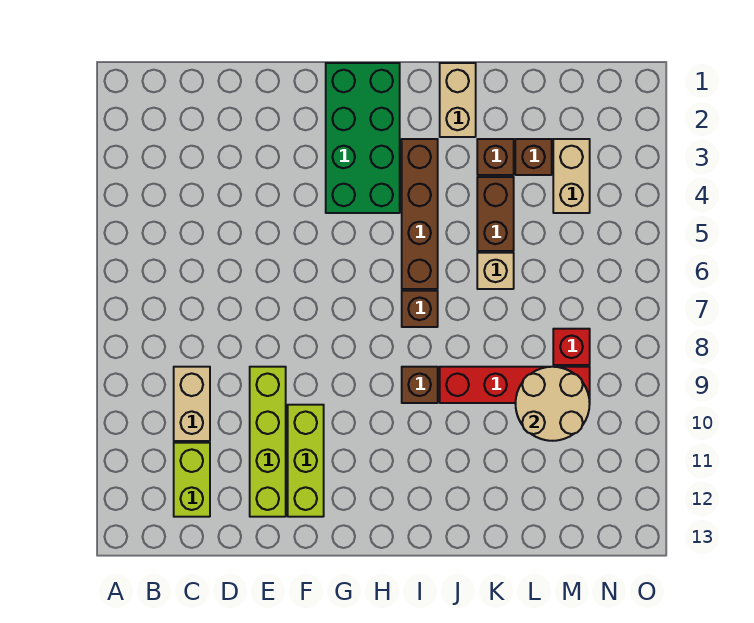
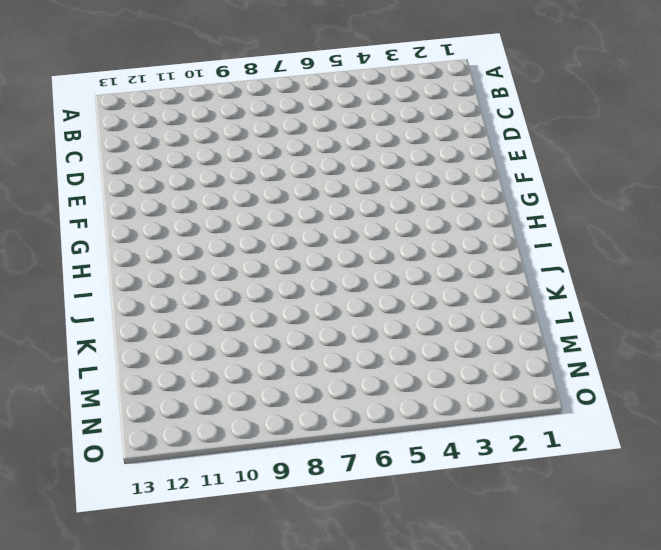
none -> tan brick C9:C10 level 1
none -> lime brick C11:C12 level 1
none -> lime brick E9:E12 level 1

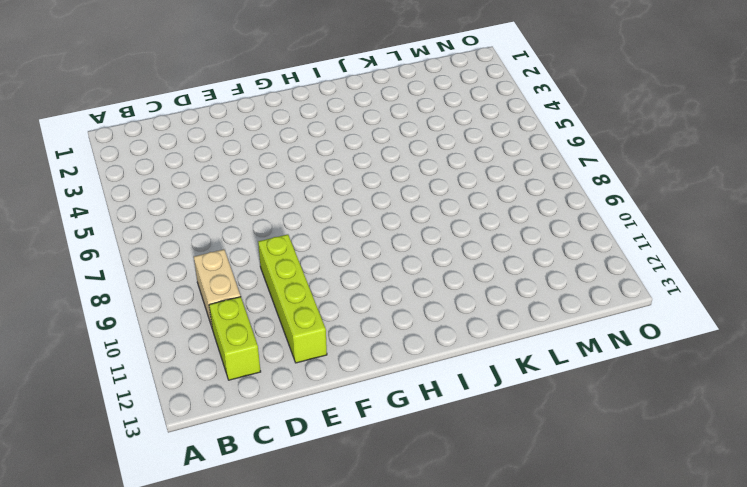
none -> lime brick F10:F12 level 1
none -> green brick G1:H4 level 1
none -> brown brick I3:I6 level 1

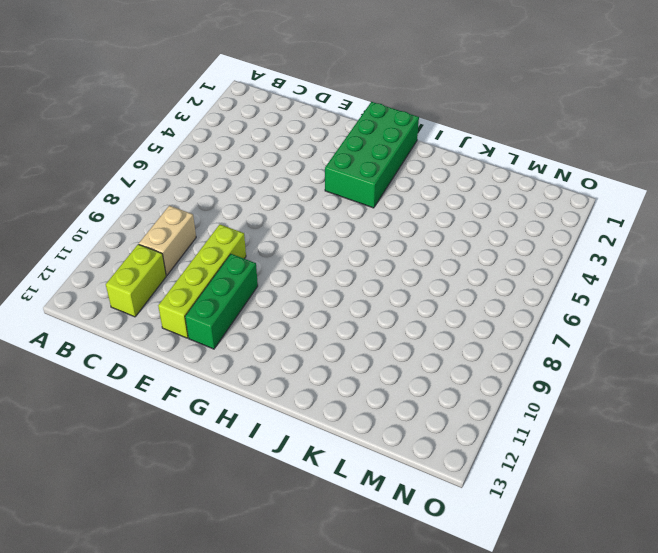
green brick F10:F12 level 1 -> lime brick F10:F12 level 1
none -> brown brick I3:I6 level 1
none -> brown brick I7 level 1
none -> brown brick I9 level 1

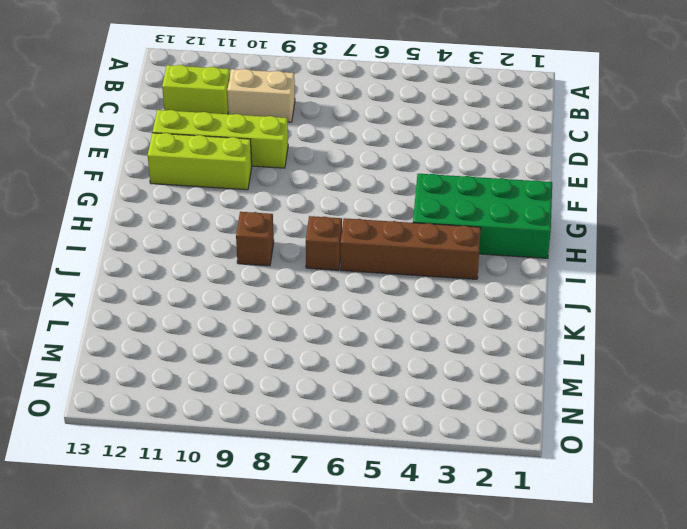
none -> tan brick J1:J2 level 1
none -> red brick J9:M9 level 1
none -> brown brick K3 level 1

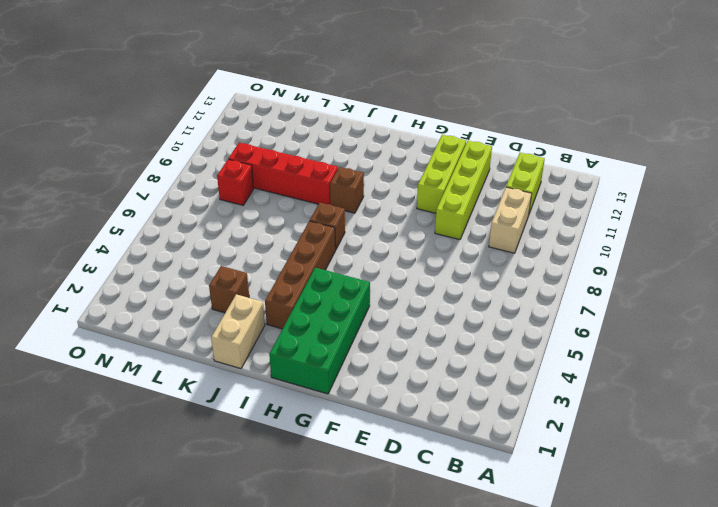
none -> brown brick K4:K5 level 1
none -> tan brick K6 level 1
none -> brown brick L3 level 1

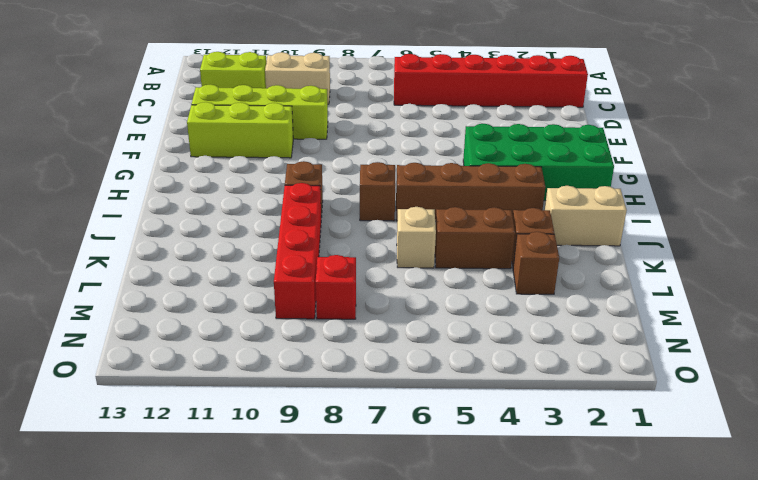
red brick C1:C6 level 1 -> none
none -> tan brick M3:M4 level 1
none -> tan round brick L9:M10 level 2

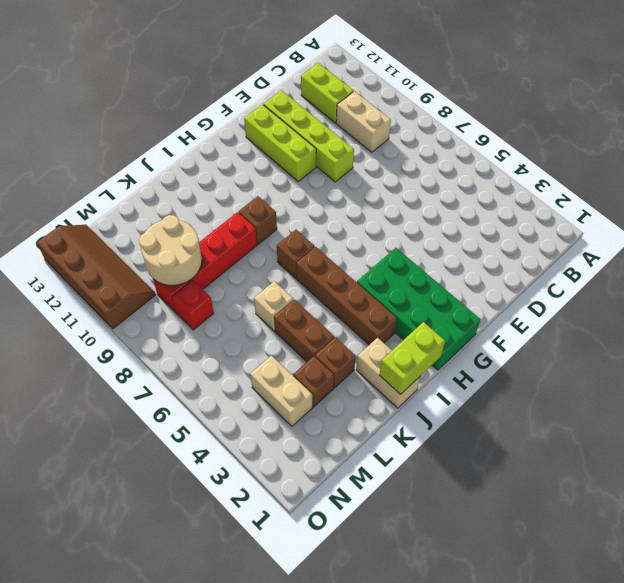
lime brick I1:J1 level 2 -> none
brown slope N10:O13 level 1 top O -> none

